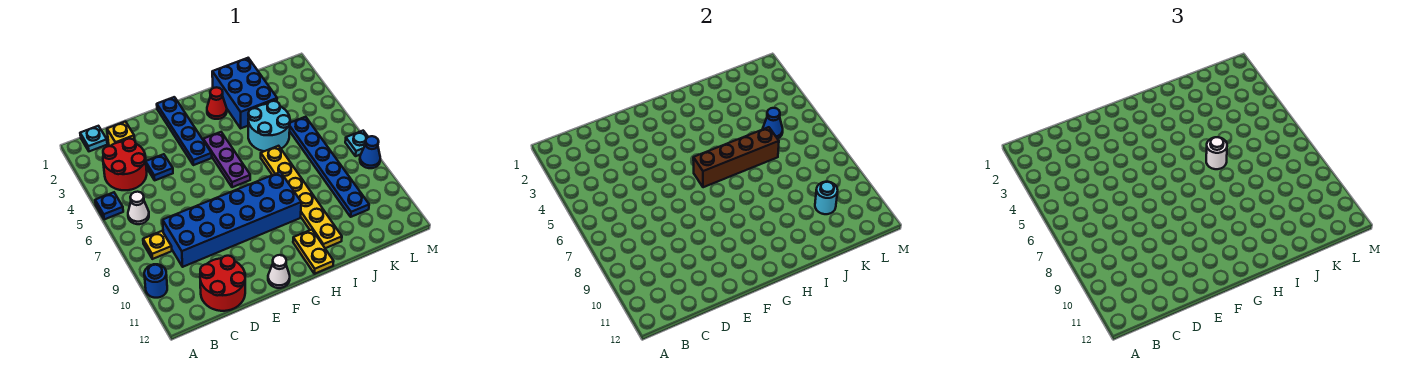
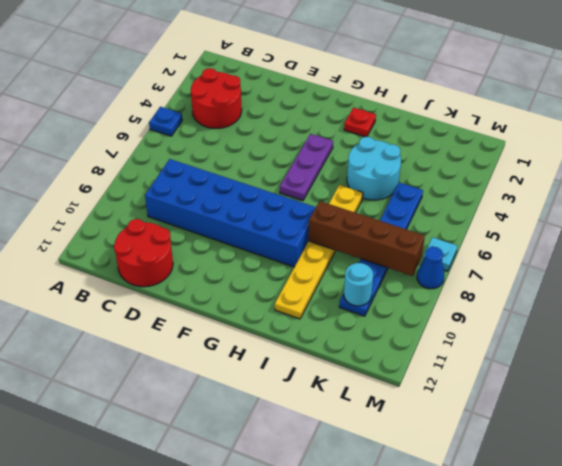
red plate H2 level 1 -> red cone H2 level 1
brown brick I8:L8 level 2 -> brown brick G6:J6 level 2
none -> blue round brick A10 level 1
none -> cyan plate B1 level 1
none -> white cone B6 level 1

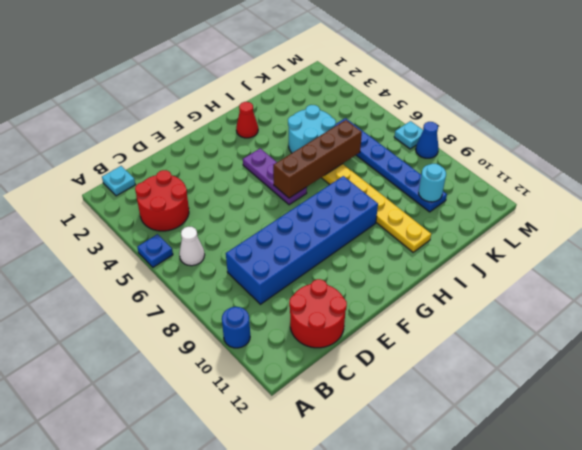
none -> yellow plate B8 level 1
none -> yellow brick C2 level 1
none -> blue plate D4 level 1

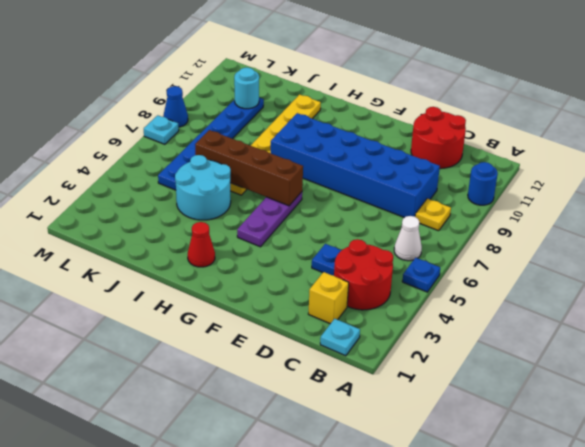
none -> blue plate F1:F4 level 1
none -> white cone F12 level 1
none -> yellow plate H11:H12 level 1

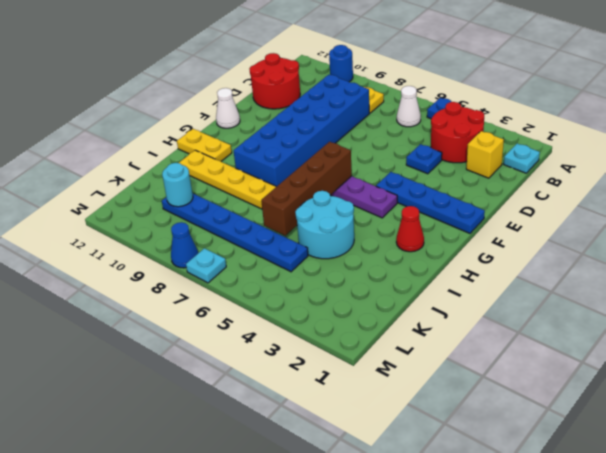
none -> blue brick I1:J3 level 1
none -> blue cone K5 level 2
none -> white round brick I6 level 3

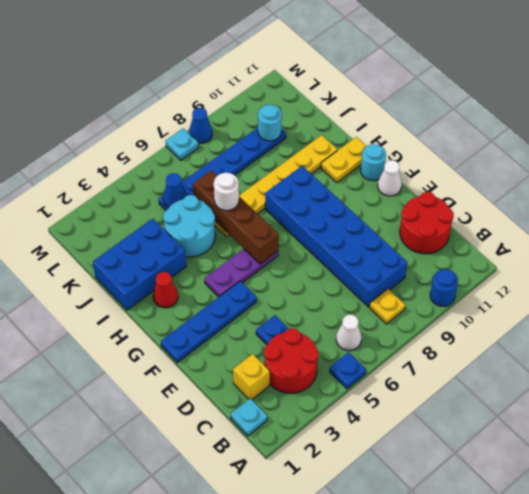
cyan round brick G12 level 1 -> none

